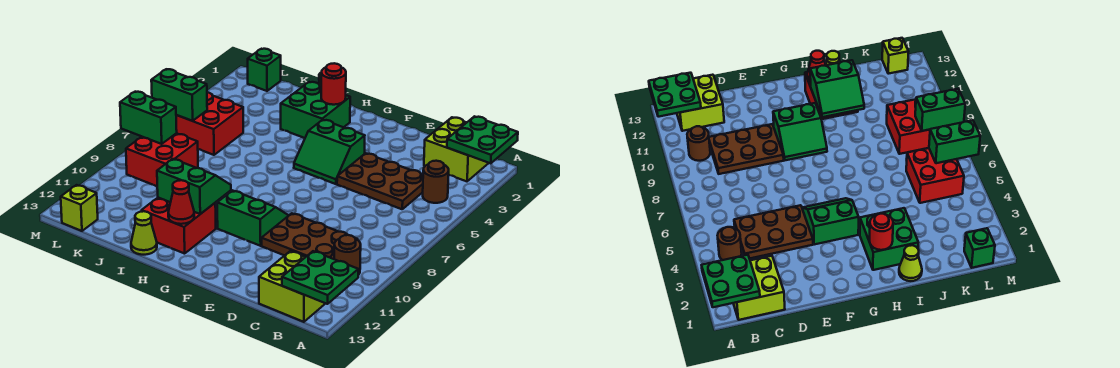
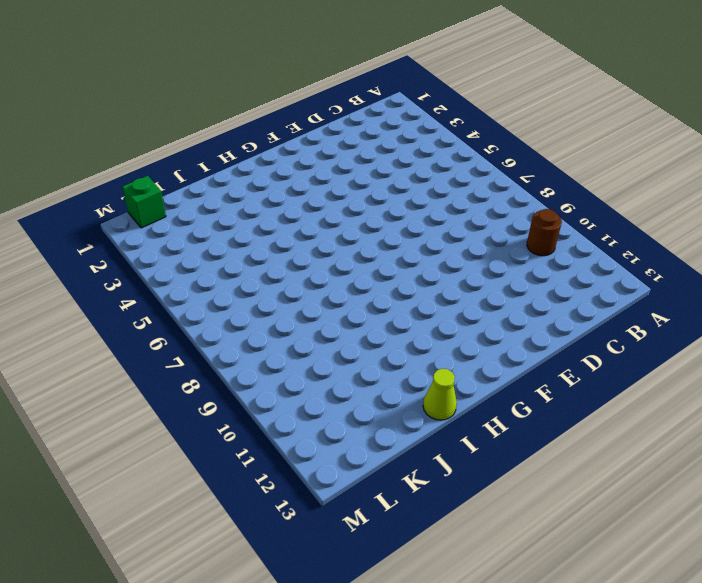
none -> lime brick B1:C2 level 1
none -> brown round brick B4 level 1
none -> lime brick B12:C13 level 1

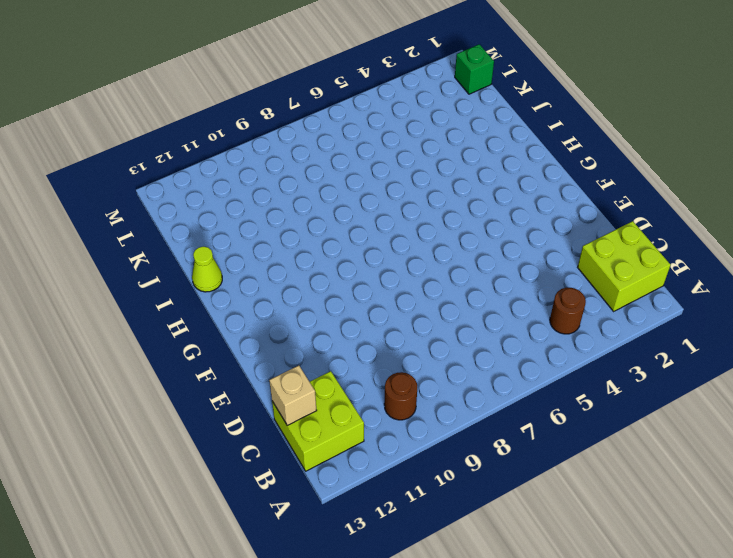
tan brick C13 level 2 -> none
none -> brown plate C4:E5 level 1
none -> brown plate C9:E10 level 1
none -> green slope F4:G5 level 1 top 4

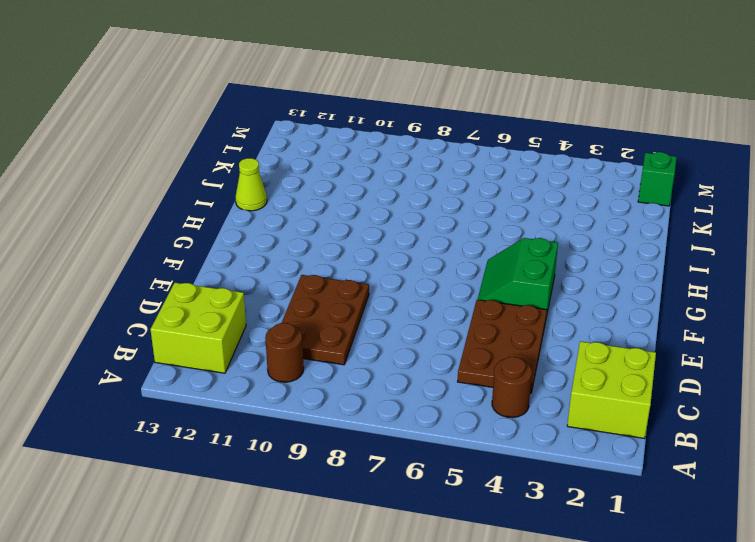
none -> green slope F9:G10 level 1 top 10
none -> green brick H2:I3 level 1
none -> red brick H11:I12 level 1

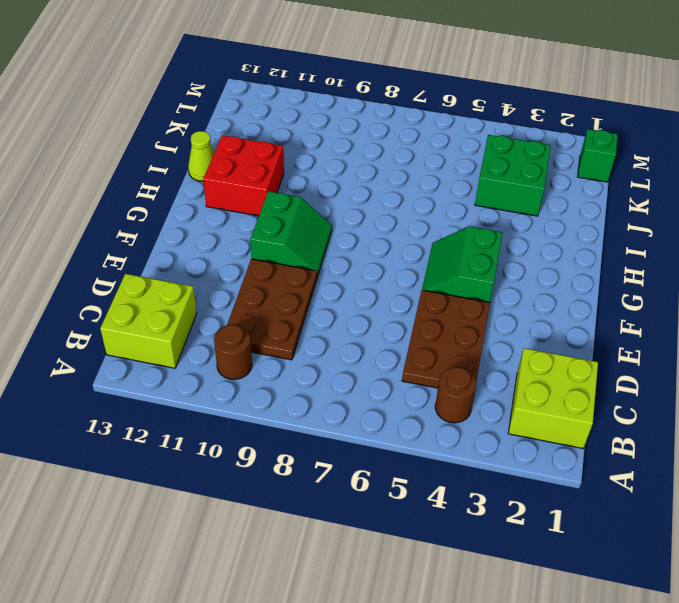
green brick J3:K4 level 1 -> green brick H2:I3 level 1
none -> lime cone I1 level 1
none -> red brick K5:L6 level 1
none -> red brick K8:L9 level 1

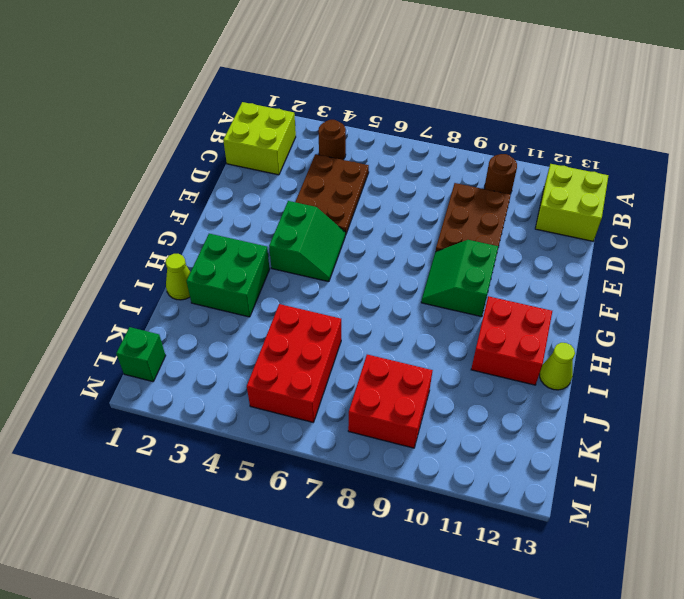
red brick J5:L6 level 1 -> red brick K5:L6 level 1
none -> lime brick L13 level 1
none -> green plate A1:B2 level 2
none -> green plate A12:B13 level 2

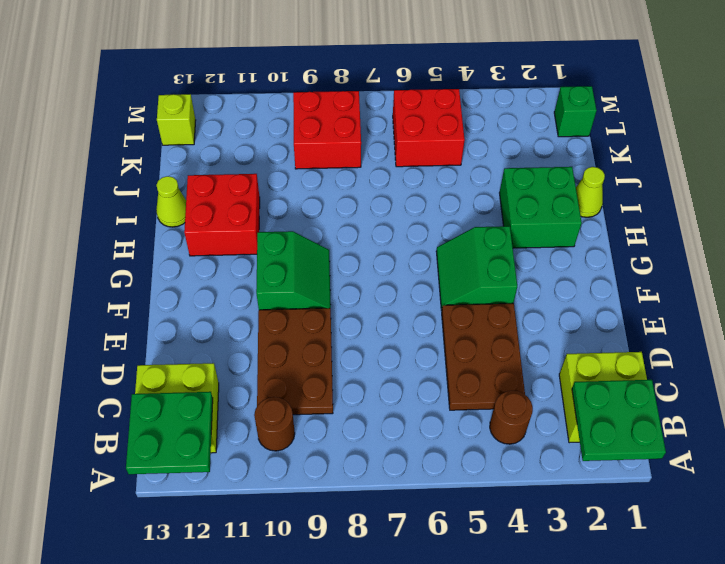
none -> red round brick H2 level 2
none -> green slope H10:I11 level 2 top 11
none -> red cone H12 level 2

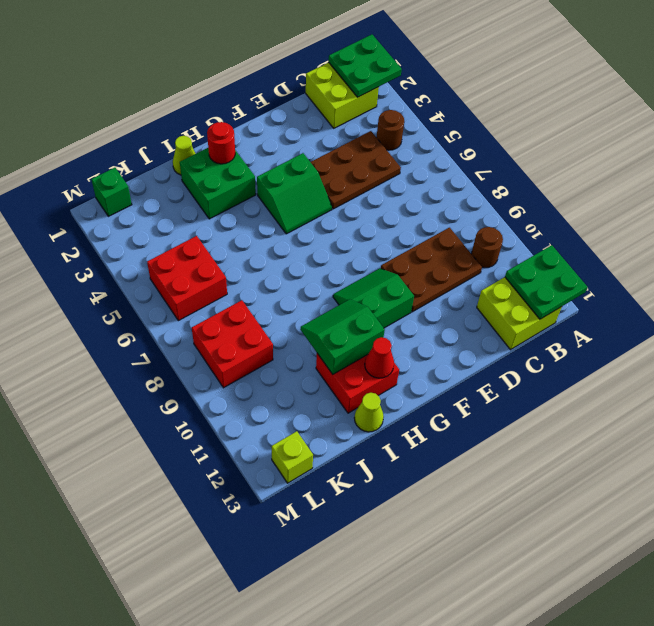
none -> green brick L6:M6 level 2
none -> green brick L8:M8 level 2

